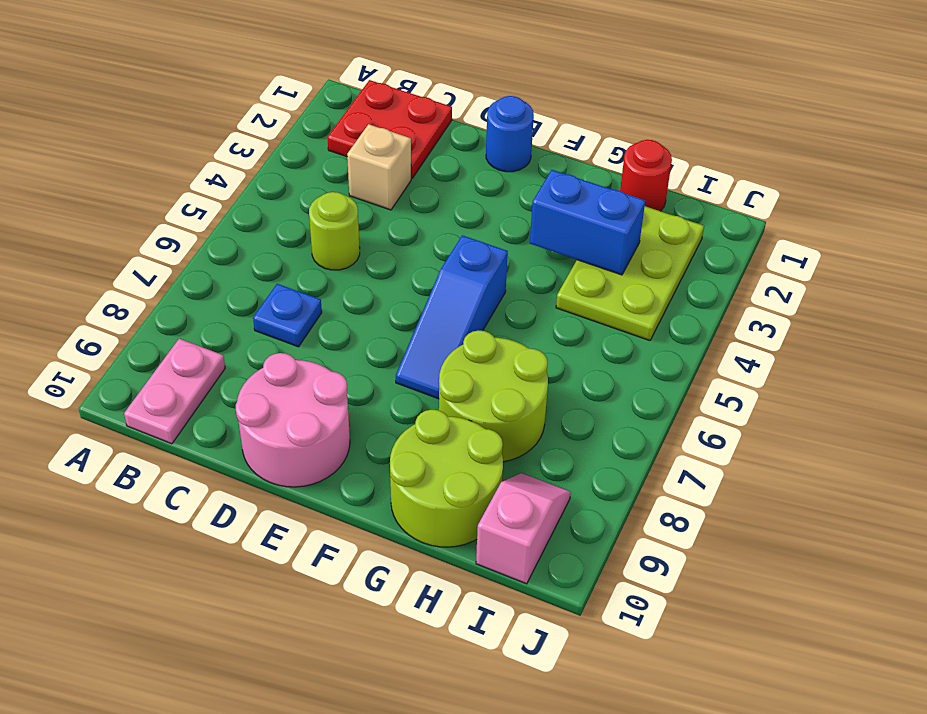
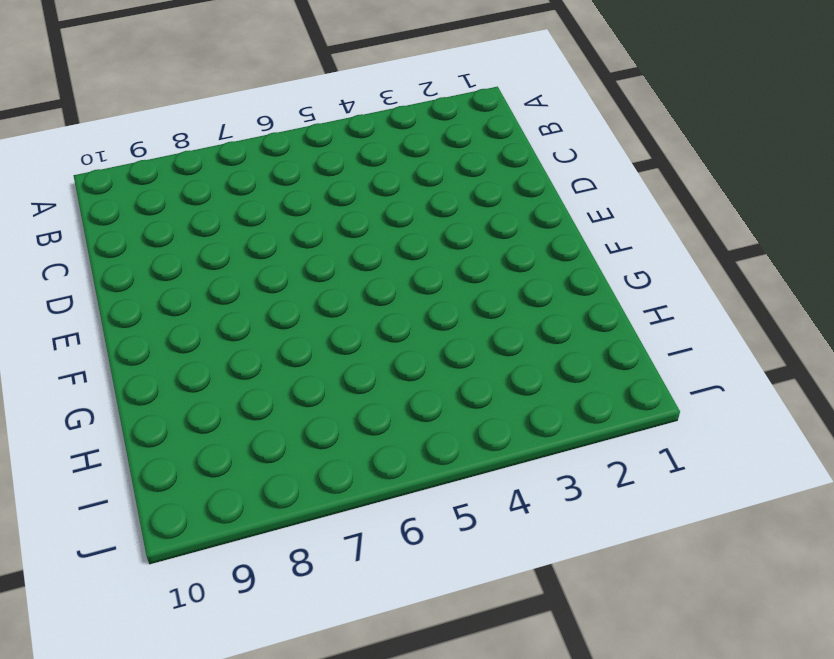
none -> red plate B1:C2 level 1
none -> pink plate B9:B10 level 1
none -> tan brick C3 level 1

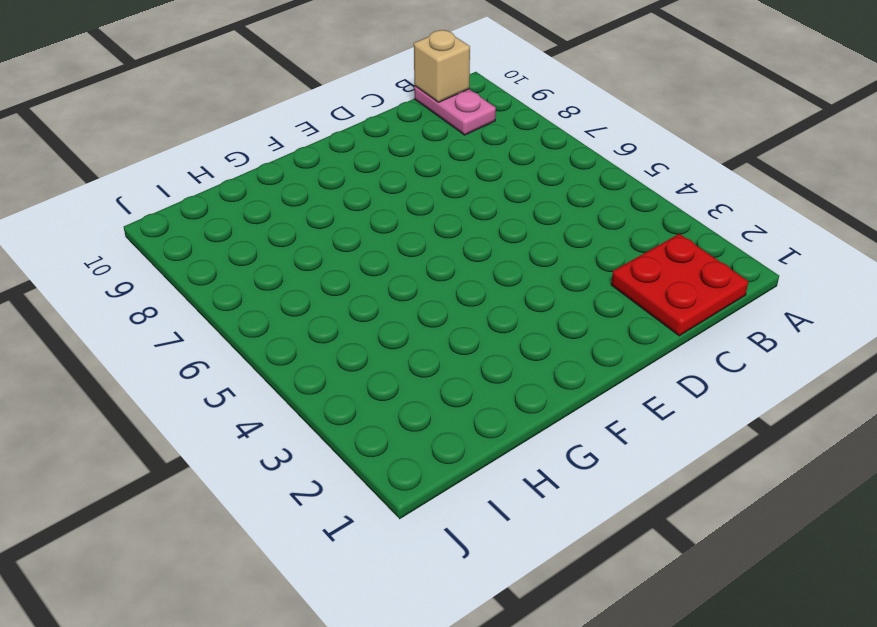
tan brick B10 level 2 -> tan brick C3 level 1
none -> lime round brick C5 level 1
none -> blue plate C7 level 1
none -> pink round brick D9:E10 level 1

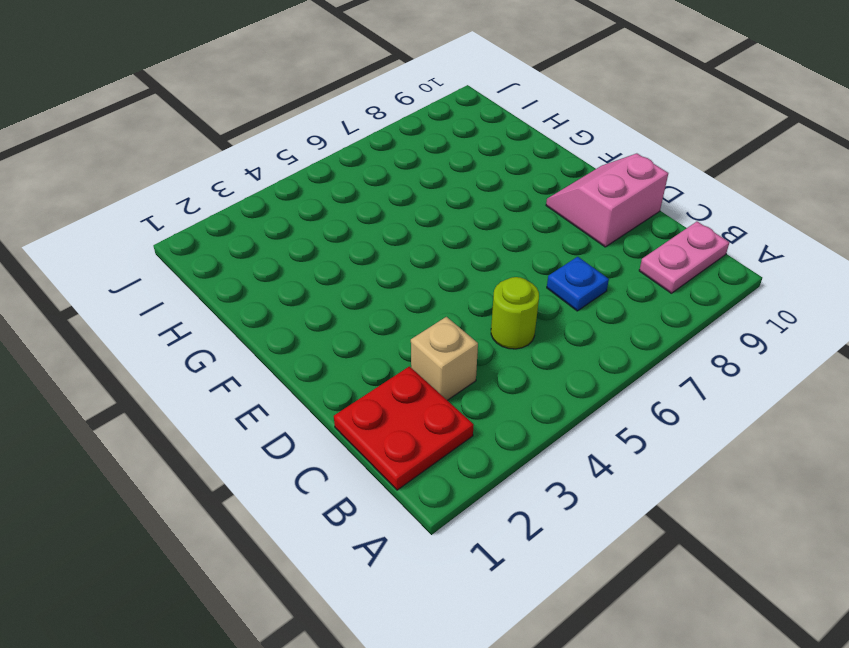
pink slope D9:E10 level 1 top D -> pink round brick D9:E10 level 1
none -> blue round brick E1 level 1
none -> blue slope F5:F7 level 1 top 5
none -> lime round brick G7:H8 level 1

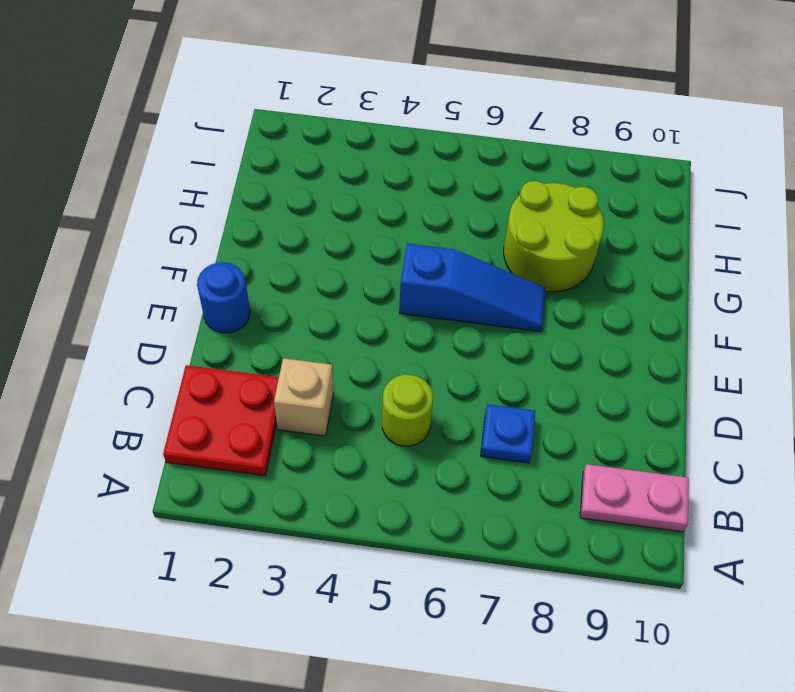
none -> pink round brick D9:E10 level 1
none -> lime round brick G9:H10 level 1
none -> red round brick H1 level 1

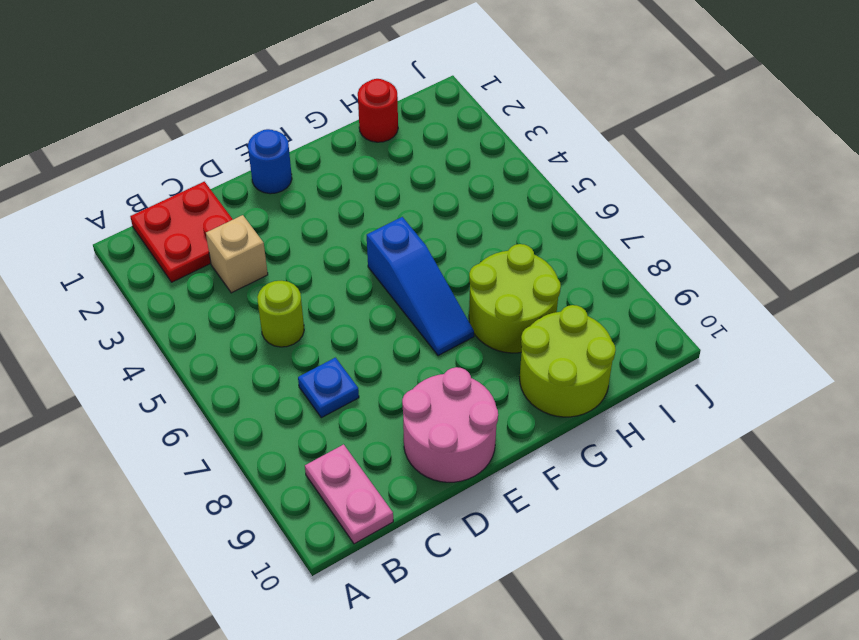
none -> lime plate H2:I4 level 1
none -> pink slope I9:I10 level 1 top 10
none -> blue brick G3:H3 level 2

